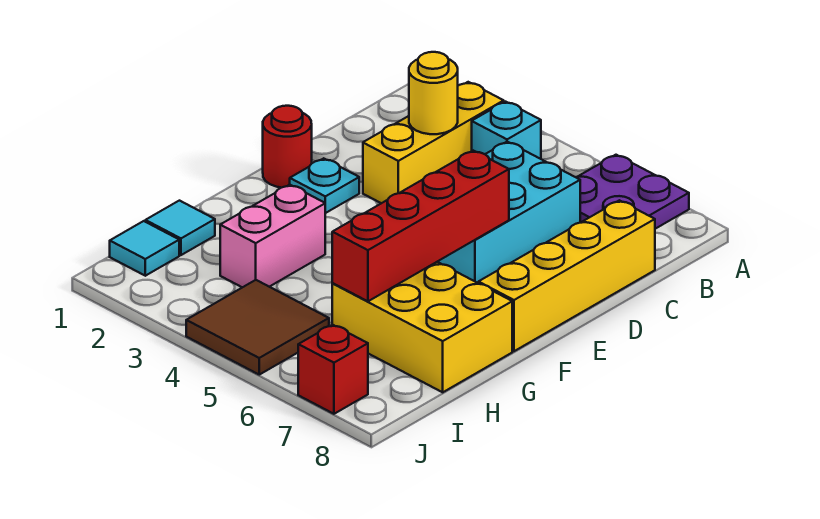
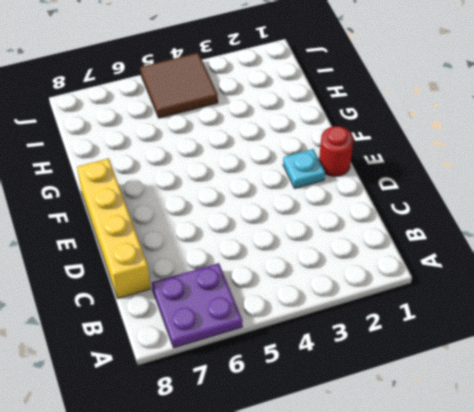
none -> yellow brick B3:D3 level 1
none -> cyan brick B4 level 1
none -> cyan brick C5:E6 level 1

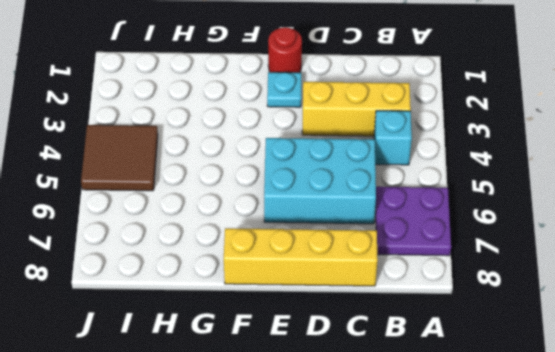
none -> pink brick G3:H3 level 1
none -> yellow brick G6:H8 level 1
none -> cyan tile H1 level 1

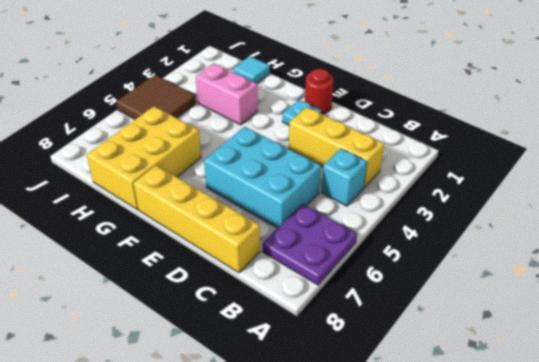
none -> cyan tile I1 level 1
none -> red brick J7 level 1
none -> yellow round brick C3 level 2

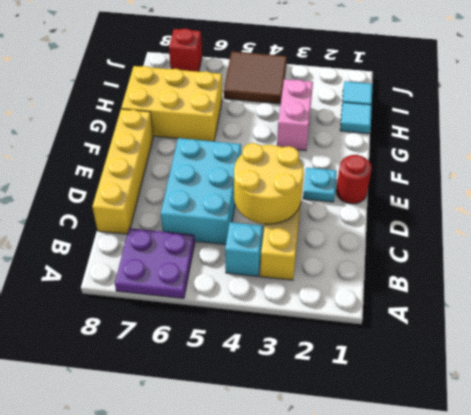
yellow round brick C3:D4 level 2 -> yellow round brick C3 level 2
none -> red brick E6:H6 level 2

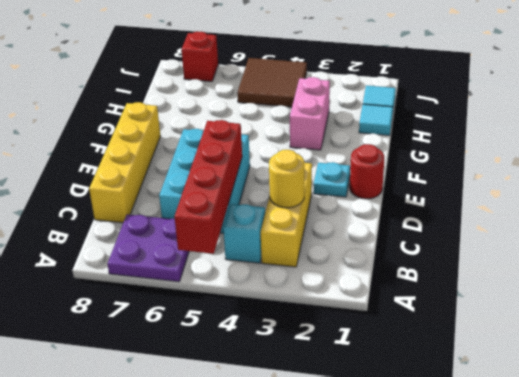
red brick A5:D5 level 2 -> red brick E6:H6 level 2
none -> yellow brick G6:H8 level 1

